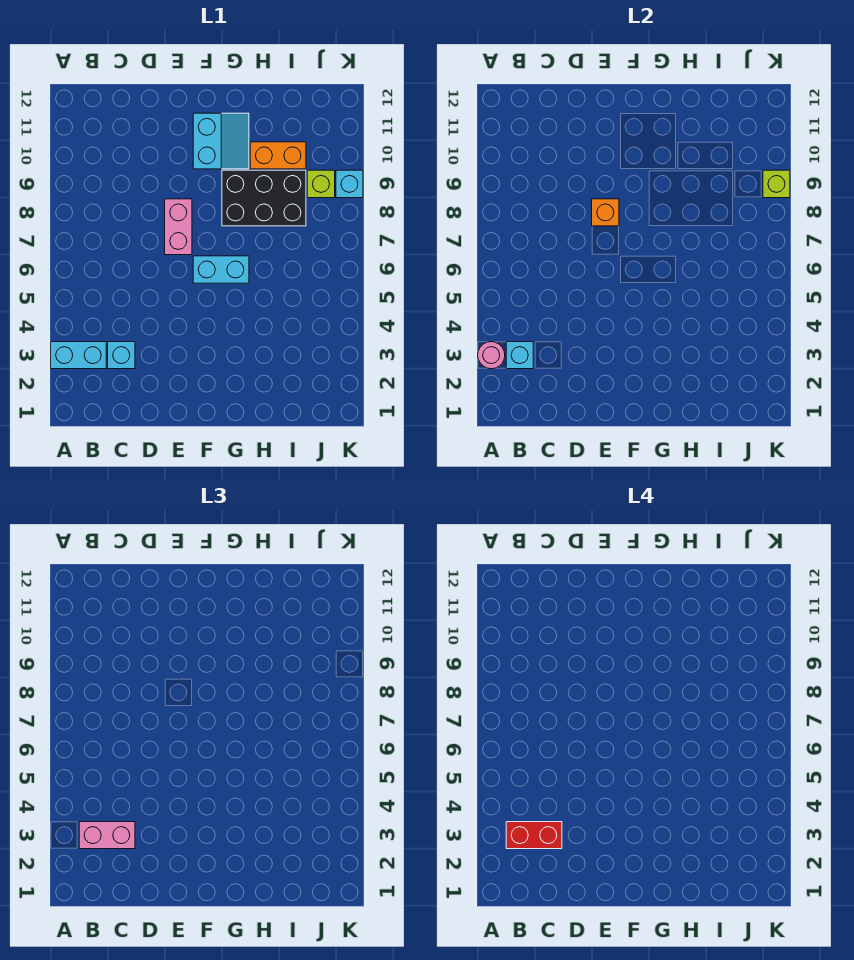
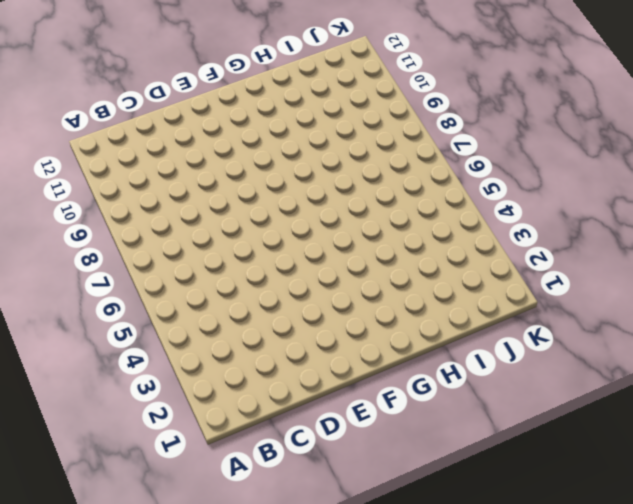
none -> cyan brick A3:B3 level 1
none -> cyan brick C3 level 1
none -> pink brick E7:E8 level 1

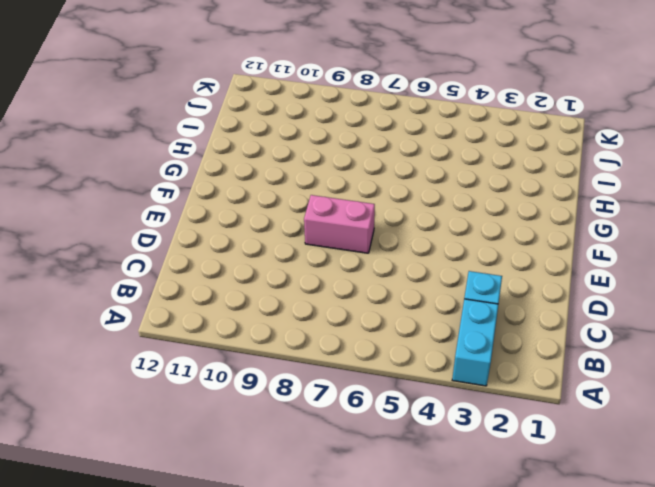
none -> cyan brick F6:G6 level 1
none -> cyan slope F10:G11 level 1 top F
none -> black brick G8:I9 level 1

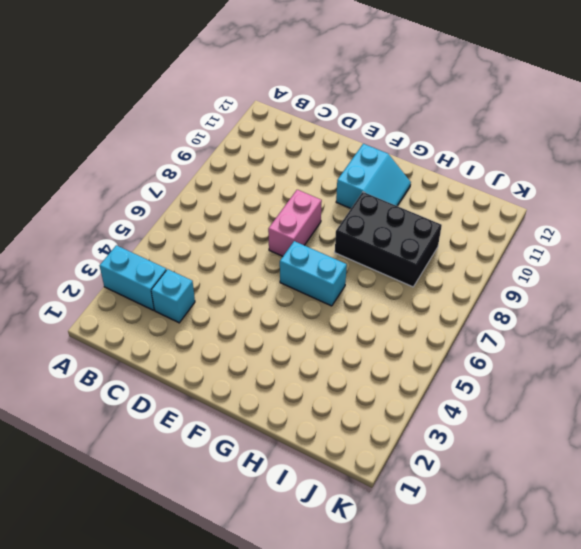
none -> orange brick H10:I10 level 1
none -> lime brick J9 level 1
none -> cyan brick K9 level 1

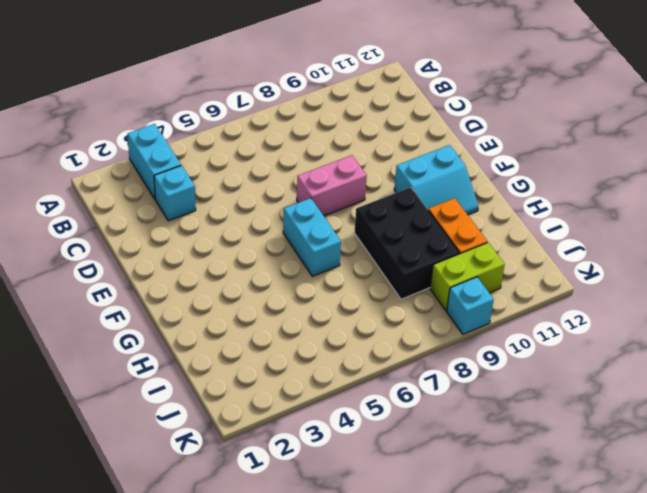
lime brick J9:J10 level 1 -> lime brick J9 level 1
none -> pink round brick A3 level 2
none -> cyan brick B3 level 2
none -> orange brick E8 level 2

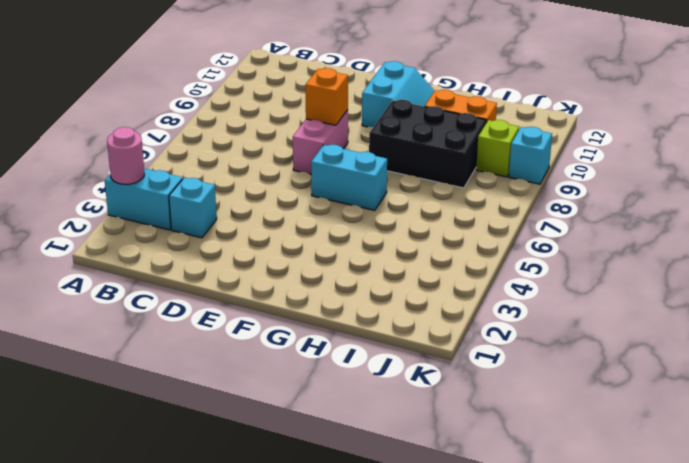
none -> cyan brick B3 level 2
none -> lime brick K9 level 2
none -> pink brick B3:C3 level 3

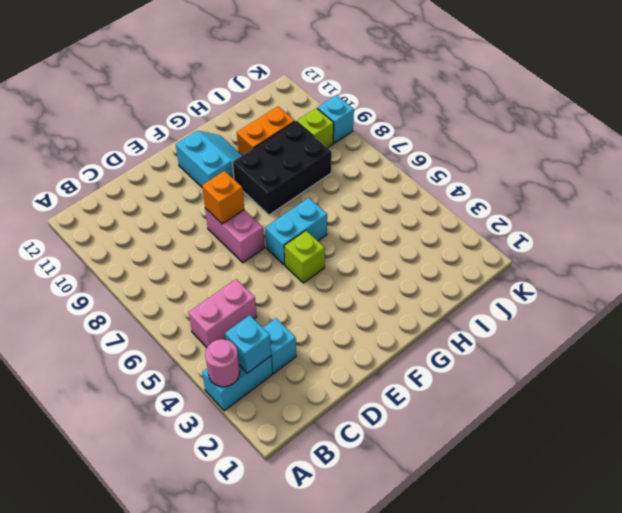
pink brick B5:C5 level 1 -> pink brick B3:C3 level 3
lime brick F5 level 1 -> lime brick K9 level 2
none -> red brick B3:C3 level 4

